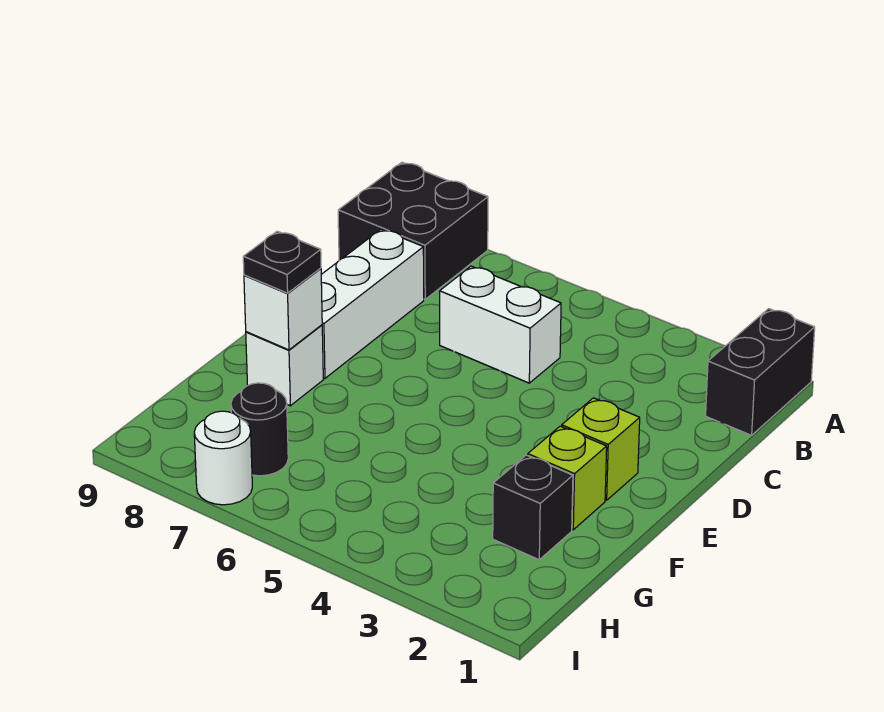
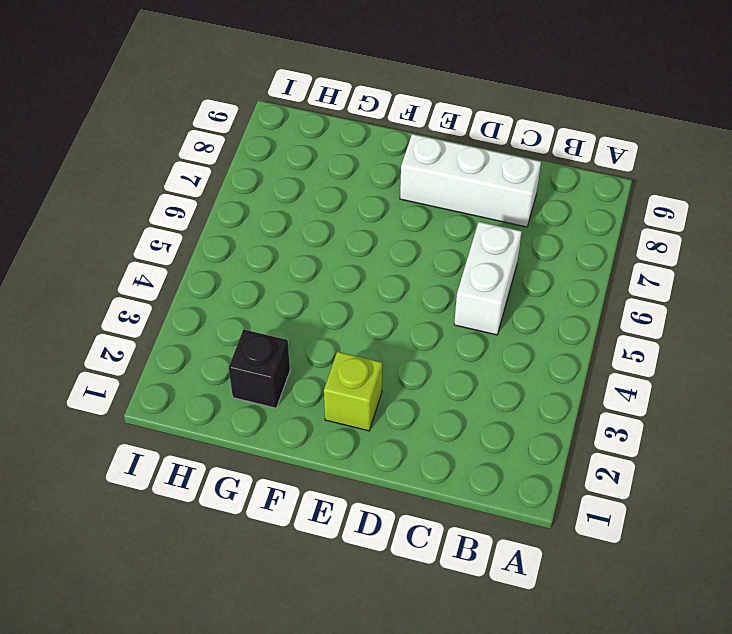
none -> black brick A1:B1 level 1
none -> black brick A8:B9 level 1
none -> lime brick F2 level 1

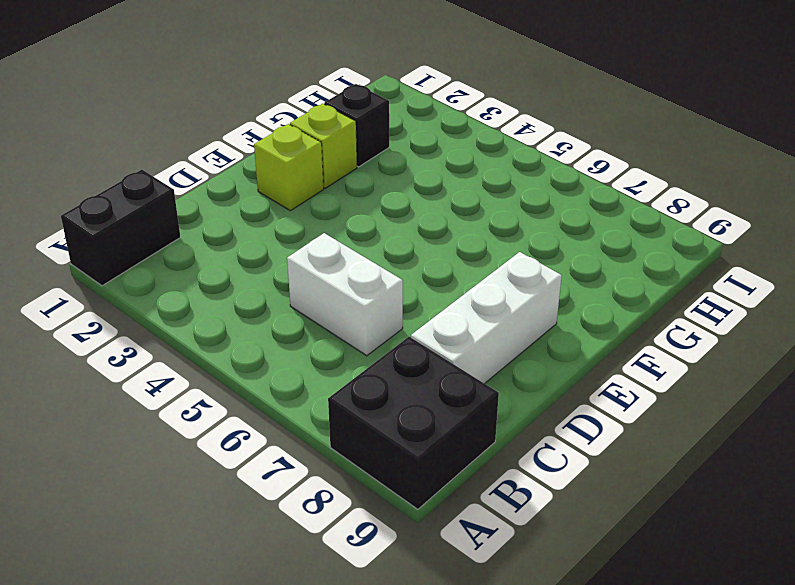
none -> white brick F8 level 1
none -> black round brick H7 level 1
none -> white round brick I7 level 1

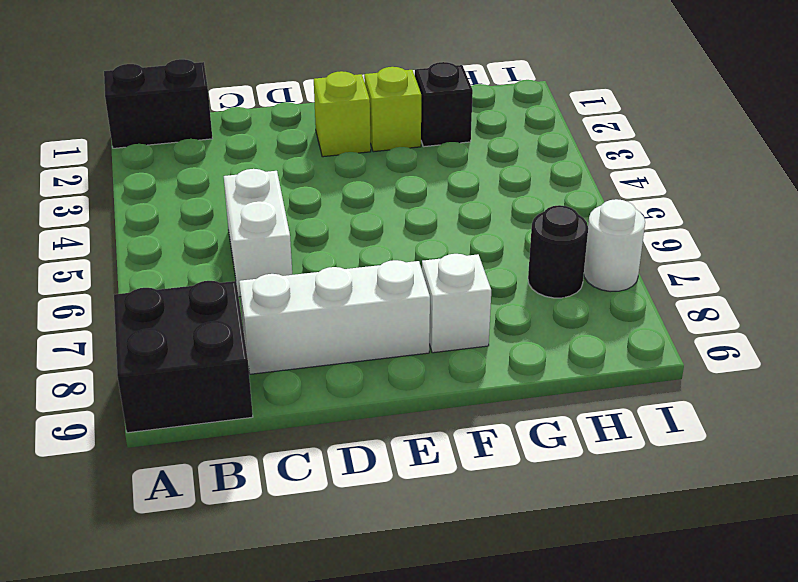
none -> white brick F8 level 2
none -> black plate F8 level 3

